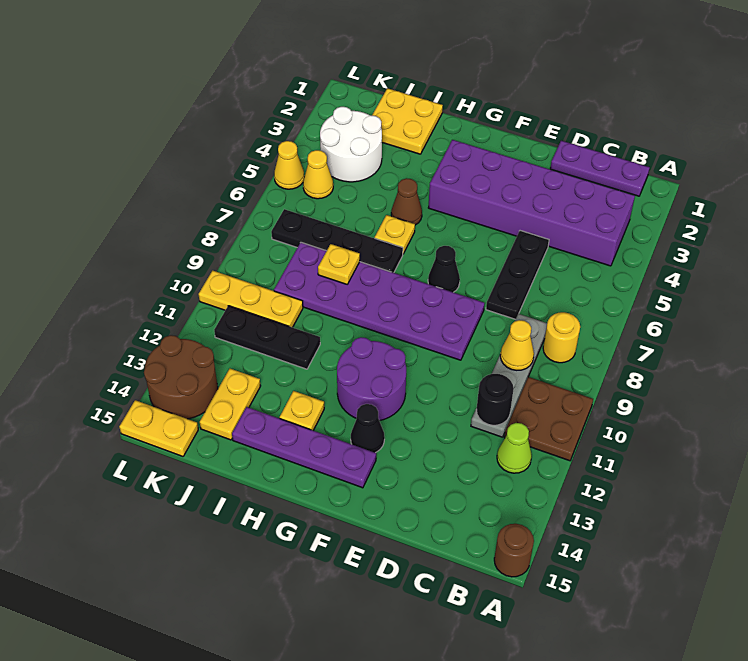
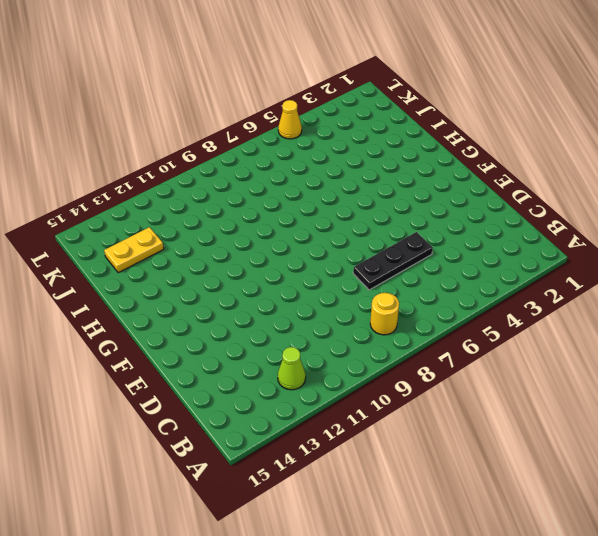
none -> brown plate A10:B11 level 1
none -> brown round brick A15 level 1
none -> purple plate B1:D1 level 1

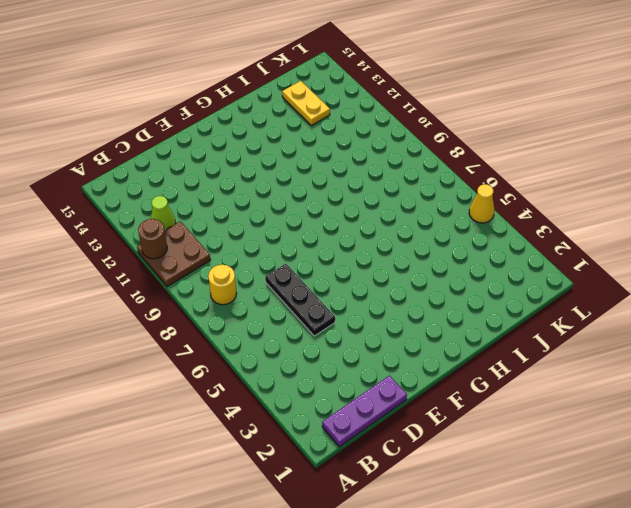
brown round brick A11 level 2 -> brown round brick A15 level 1
none -> purple brick B3:G4 level 1
none -> grey plate C8:C11 level 1
none -> purple plate E8:J9 level 1

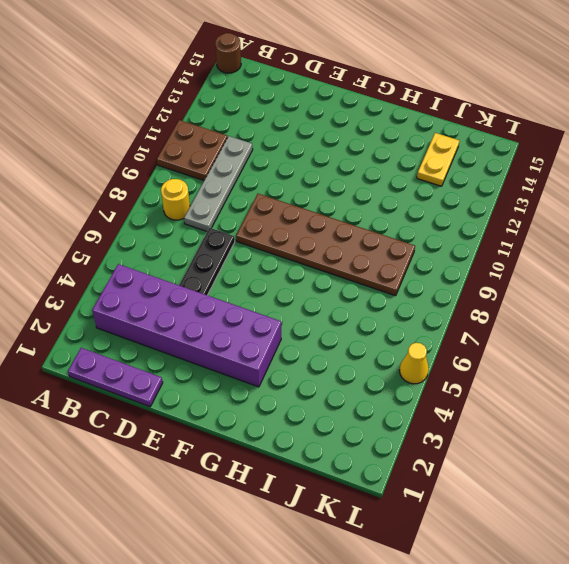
brown plate E8:J9 level 1 -> purple plate E8:J9 level 1
none -> lime cone B12 level 1
none -> black cone F7 level 1
none -> purple round brick F11:G12 level 1

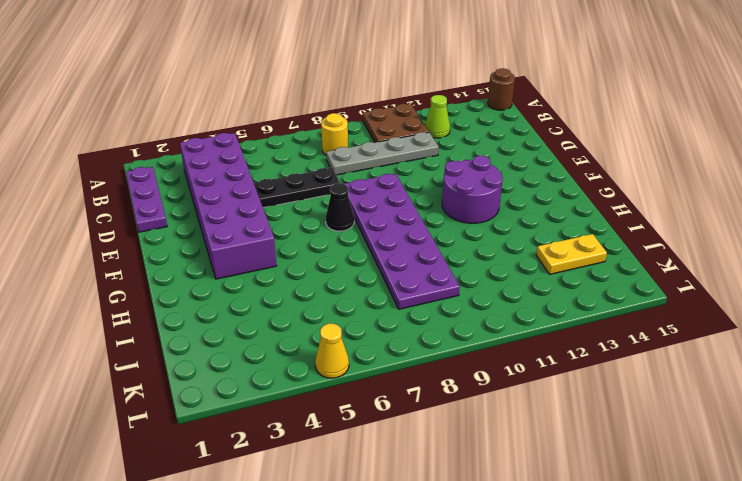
none -> black cone F13 level 1
none -> purple plate F14:I14 level 1
none -> brown cone H5 level 1

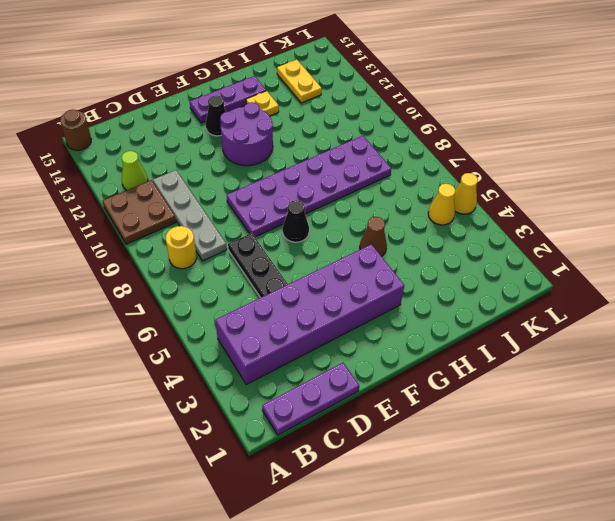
purple plate F14:H14 level 1 -> purple plate F14:I14 level 1
none -> yellow plate H6 level 1
none -> black plate H7:K7 level 1
none -> yellow plate I1:J2 level 1

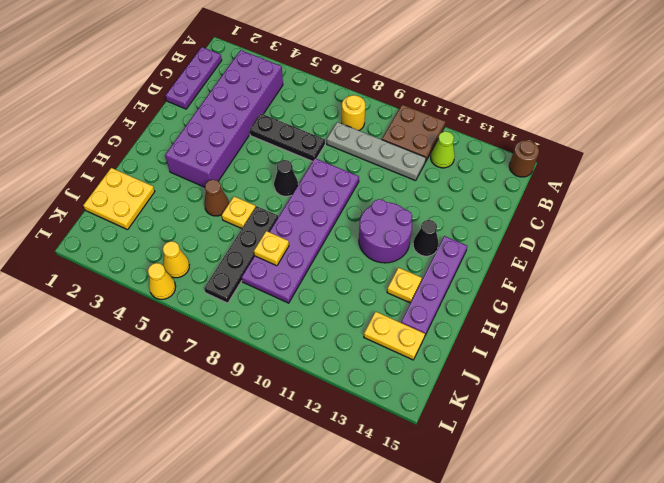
none -> black plate I11:K11 level 1
none -> white round brick J3:K4 level 1
none -> yellow plate J10:L10 level 1

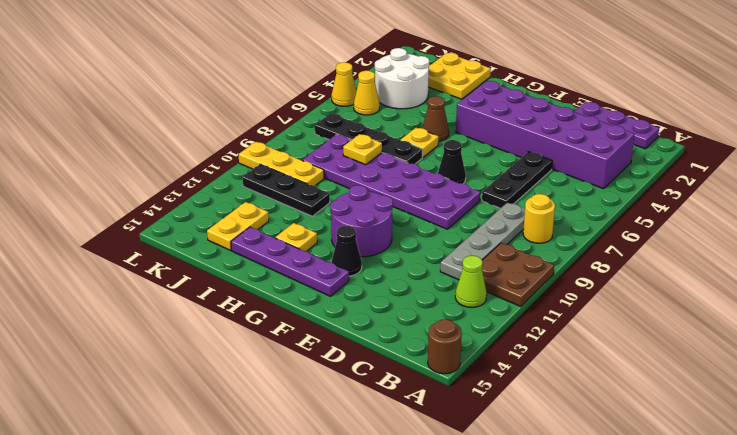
none -> brown round brick K13:L14 level 1
none -> yellow plate K15:L15 level 1
none -> yellow cone C9 level 2

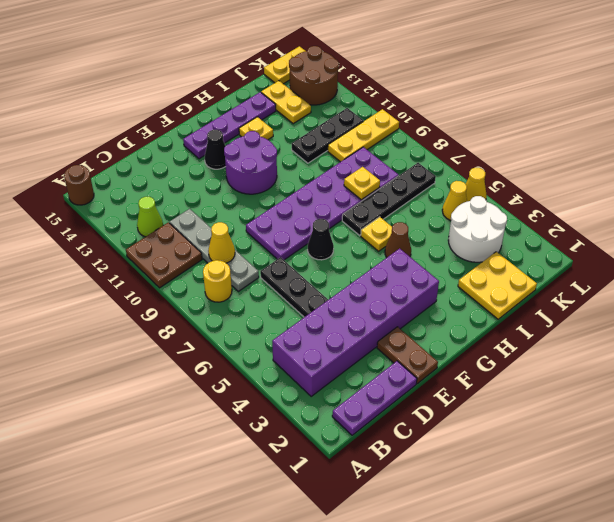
brown plate E1:E2 level 1 -> none
none -> black round brick C11 level 2

